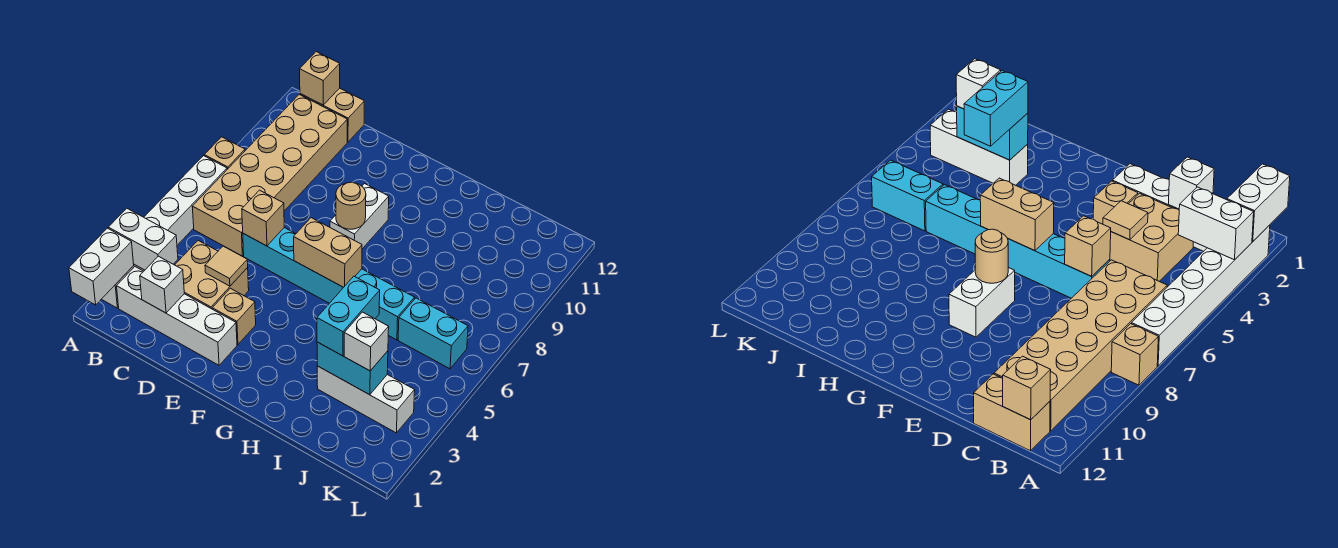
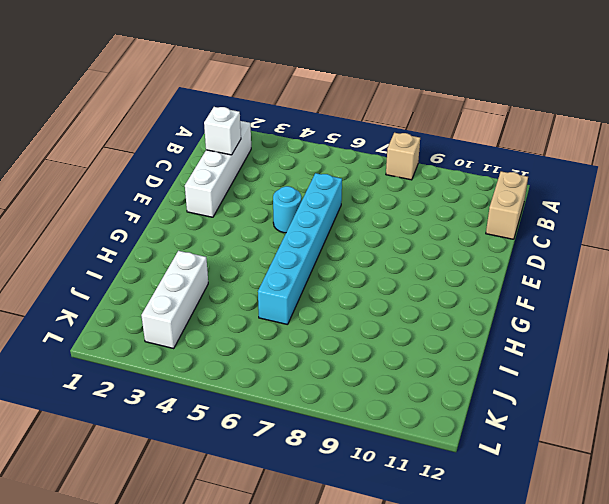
cyan round brick E5 level 1 -> none
none -> white brick A2:A7 level 1
none -> tan brick B6:C11 level 1
none -> tan brick C3:D4 level 1

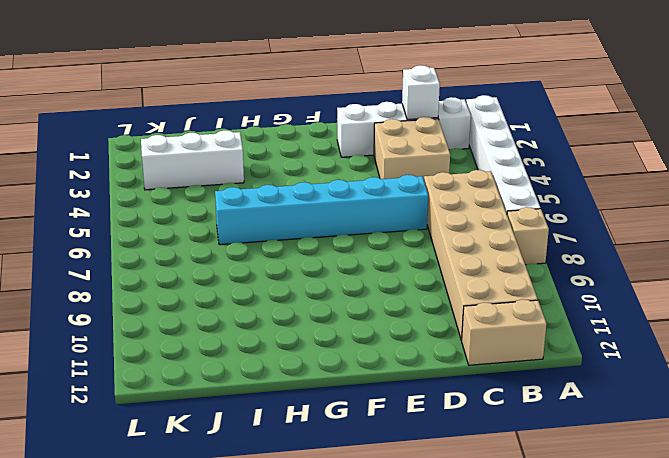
none -> tan brick E3 level 1
none -> white brick F8:F9 level 1
none -> cyan brick J6:K6 level 1

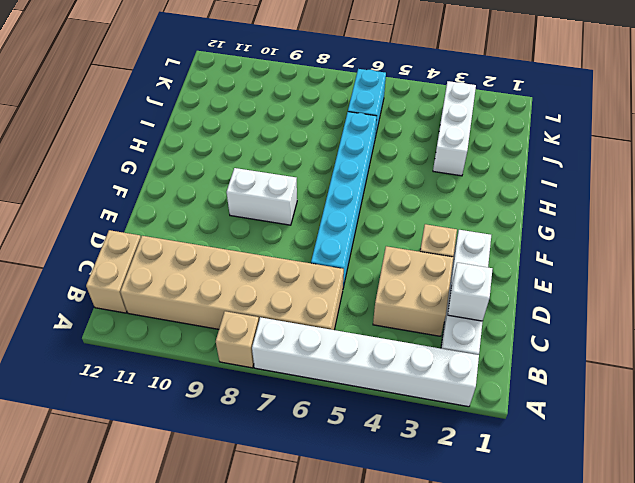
none -> white brick A1:A2 level 2
none -> white brick A3:B3 level 2
none -> tan brick B12 level 2

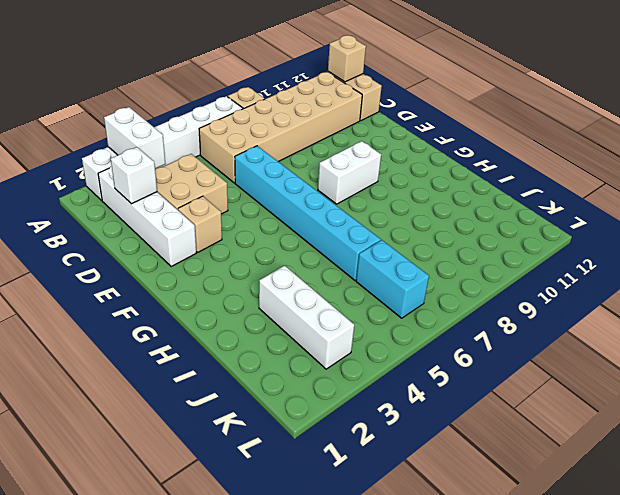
none -> white brick A1:A2 level 2
none -> tan tile D4 level 2
none -> tan brick D6 level 2

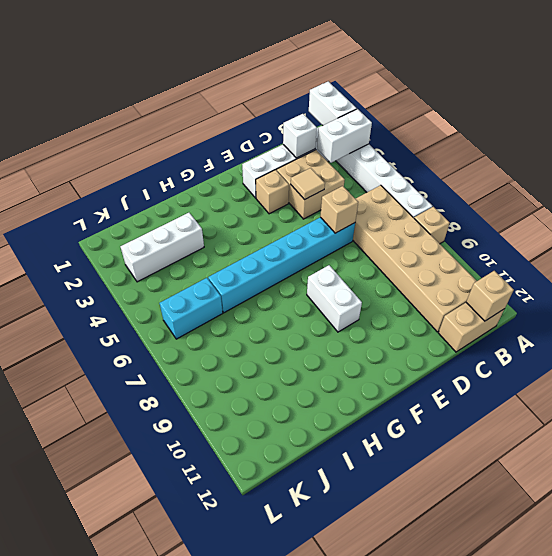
none -> tan brick F6:G6 level 2
none -> tan round brick F8 level 2
none -> cyan brick I3:J3 level 2

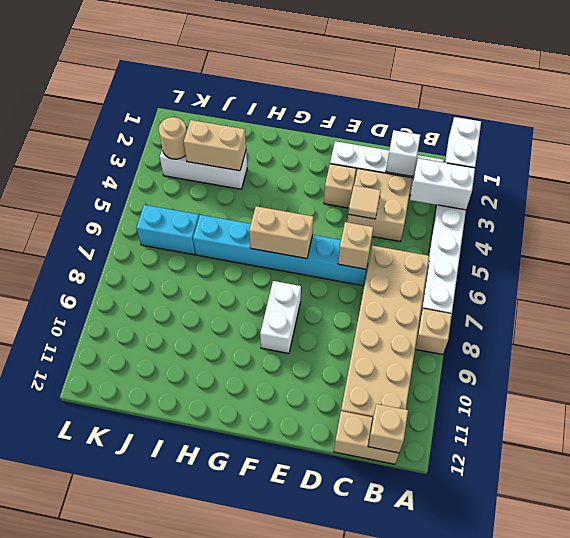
tan brick I3:J3 level 2 -> cyan brick I3:J3 level 2
tan round brick K3 level 2 -> tan round brick F8 level 2
none -> cyan brick I3:I4 level 3
none -> white brick J3 level 3

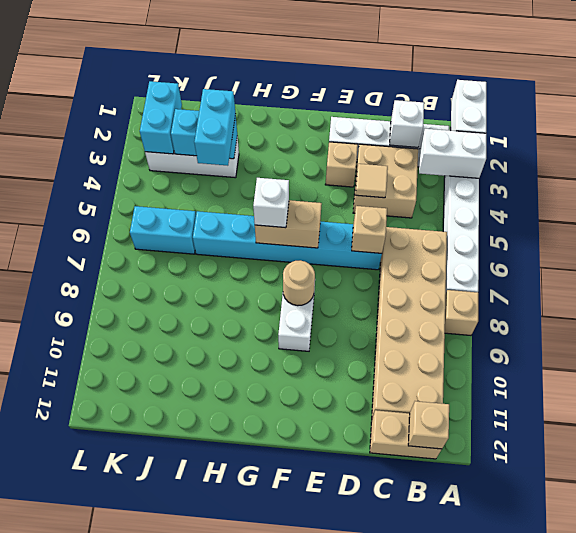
white brick G6 level 3 -> white brick J3 level 3
cyan brick K2:K3 level 2 -> none

